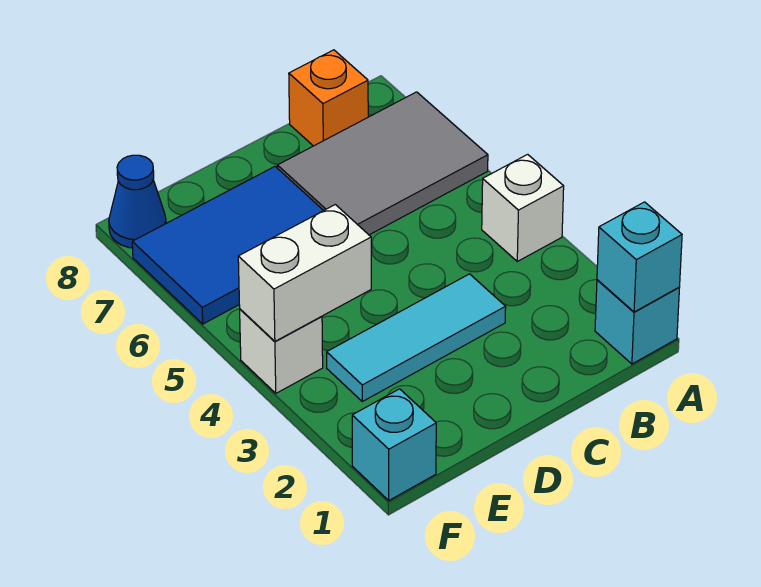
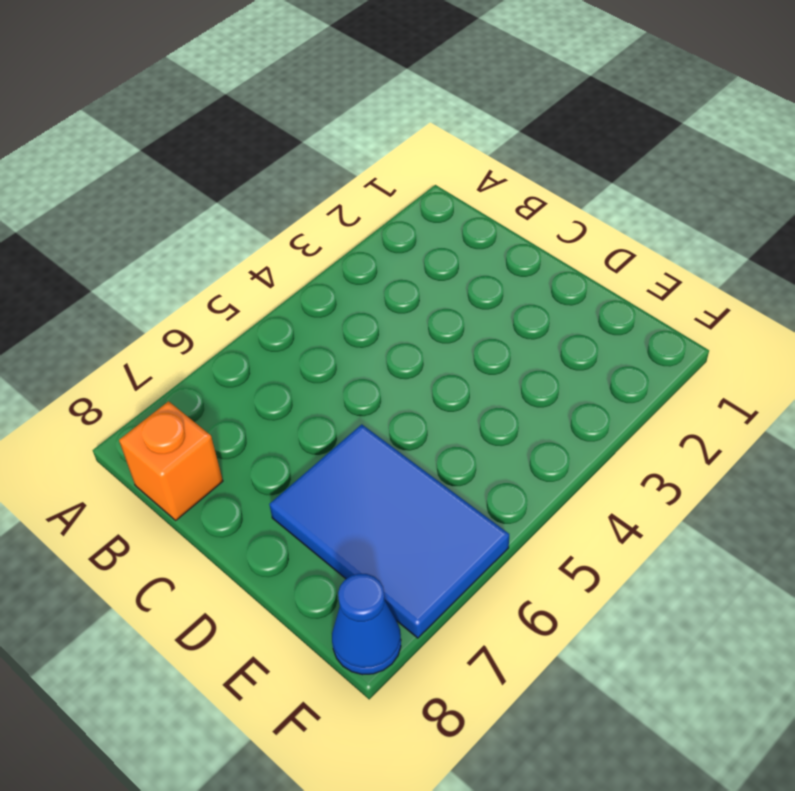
none -> cyan brick A1 level 1
none -> white brick A4 level 1

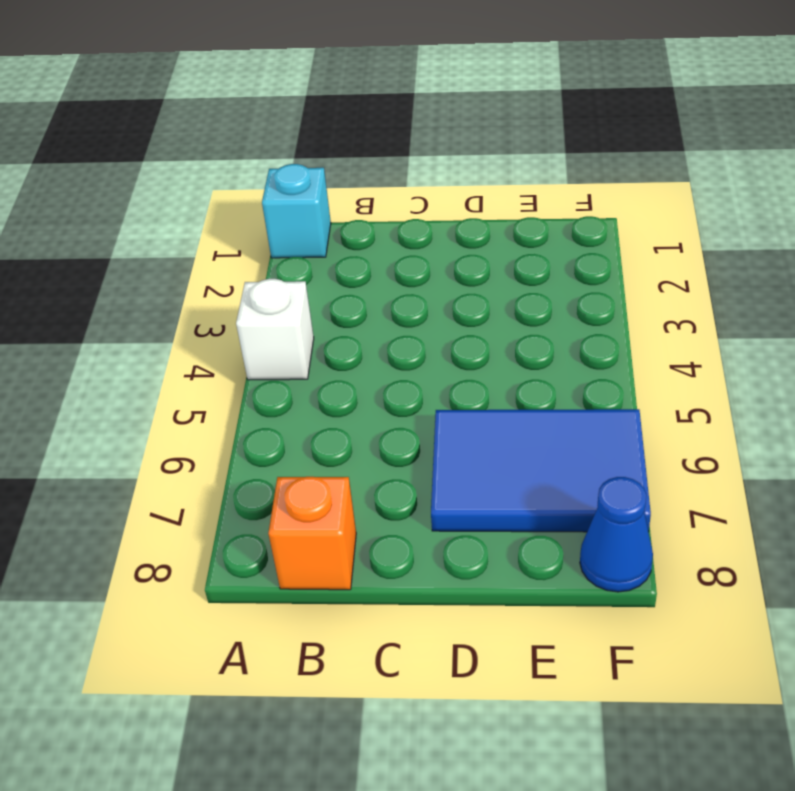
none -> grey tile A6:C7 level 1
none -> cyan tile C3:E3 level 1

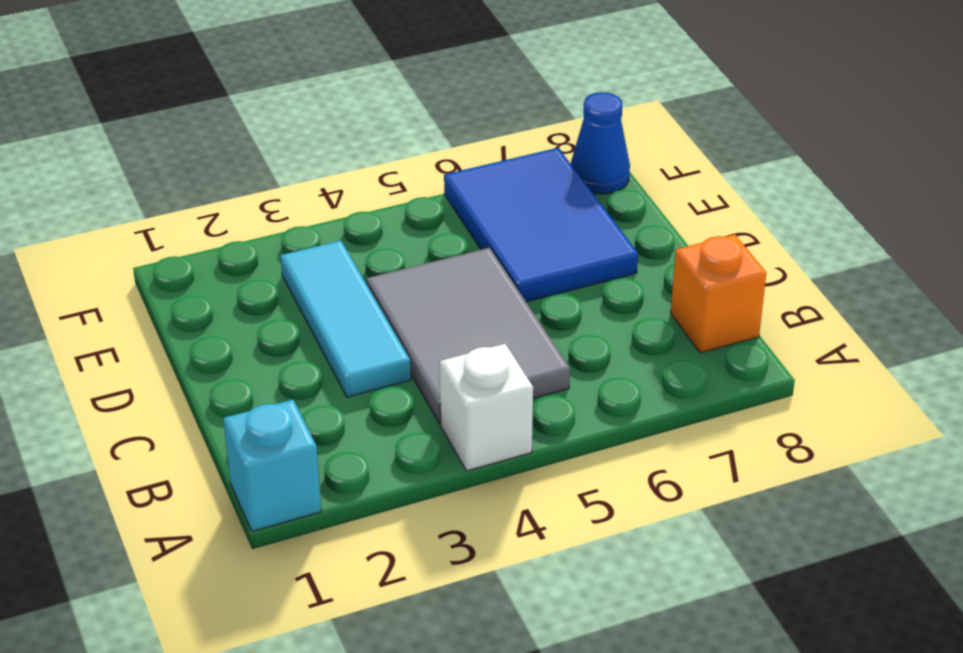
grey tile B4:D5 level 1 -> grey tile A6:C7 level 1
none -> cyan brick F1 level 1
none -> white brick F4 level 1

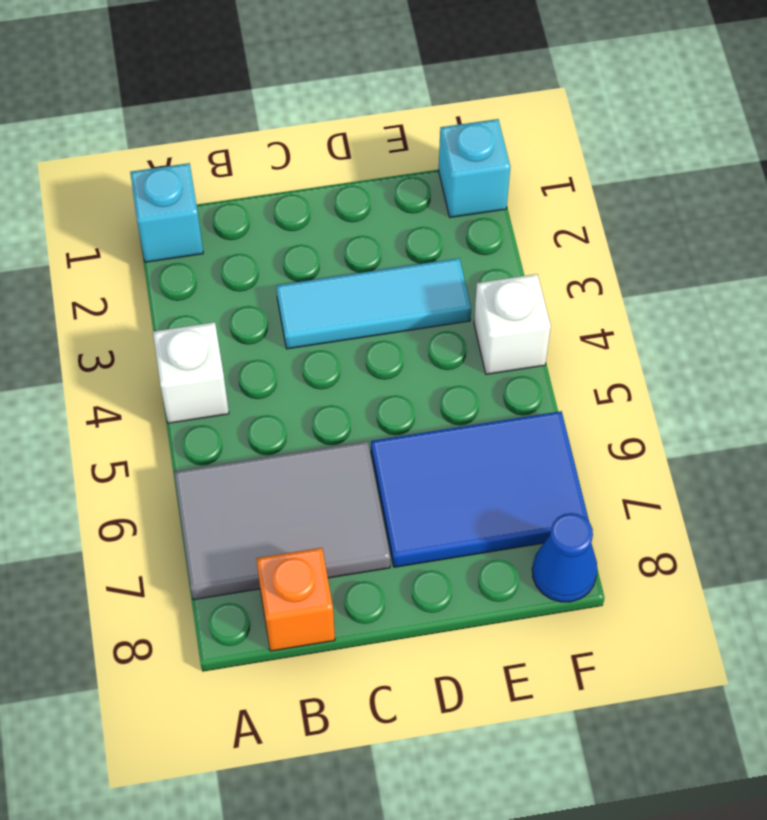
none -> cyan brick A1 level 2
none -> white brick E4:F4 level 2

